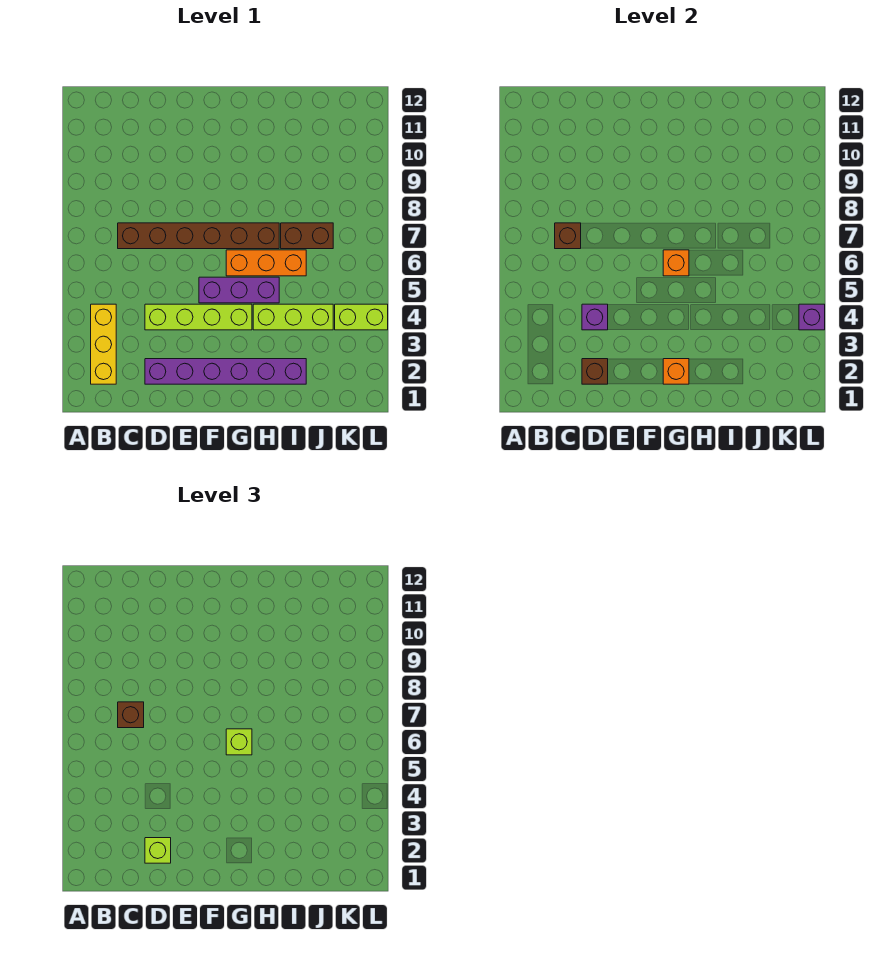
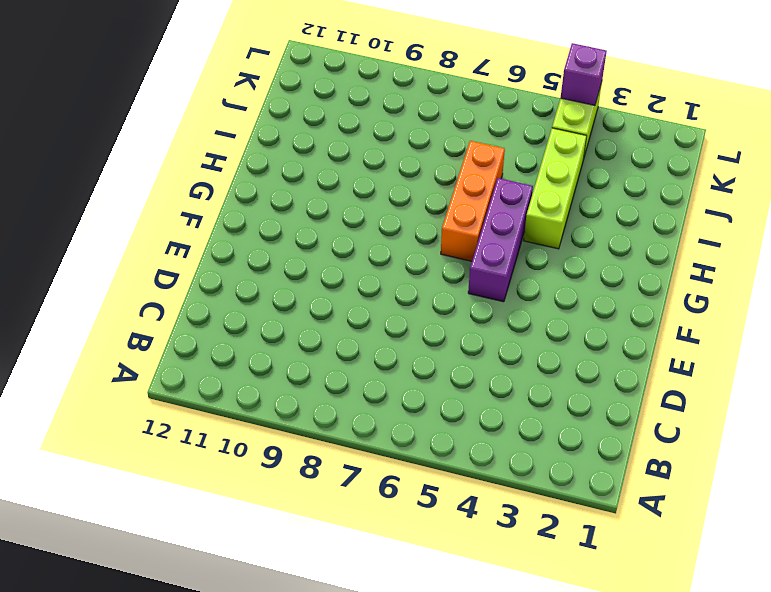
none -> yellow brick B2:B4 level 1
none -> brown brick C7:H7 level 1
none -> purple brick D2:I2 level 1

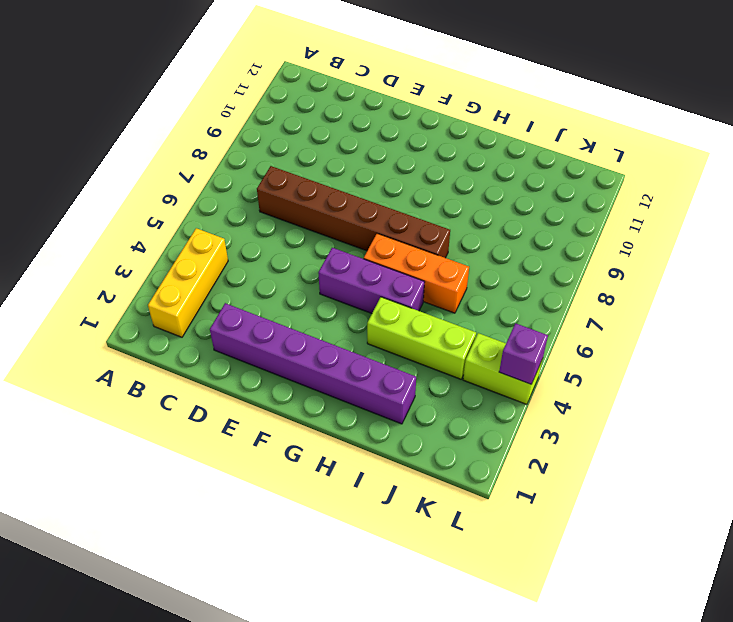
none -> lime brick D4:G4 level 1
none -> brown brick I7:J7 level 1
none -> brown brick C7 level 2

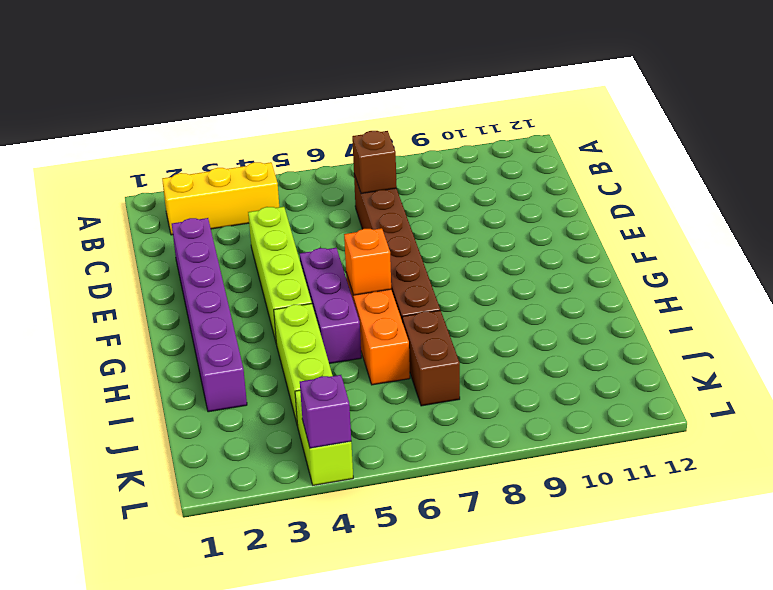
none -> brown brick D2 level 2
none -> purple brick D4 level 2
none -> orange brick G2 level 2

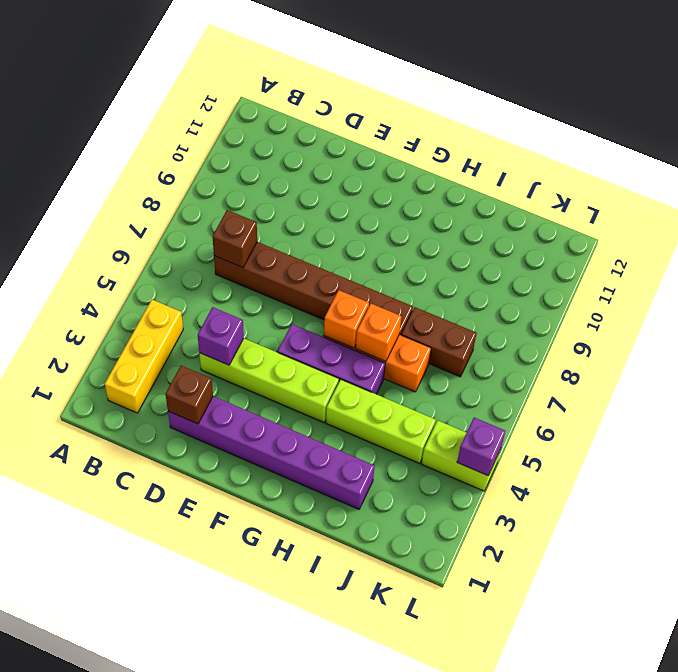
orange brick H6 level 2 -> orange brick G2 level 2
none -> brown brick C7 level 3
none -> lime brick D2 level 3
none -> lime brick G6 level 3

